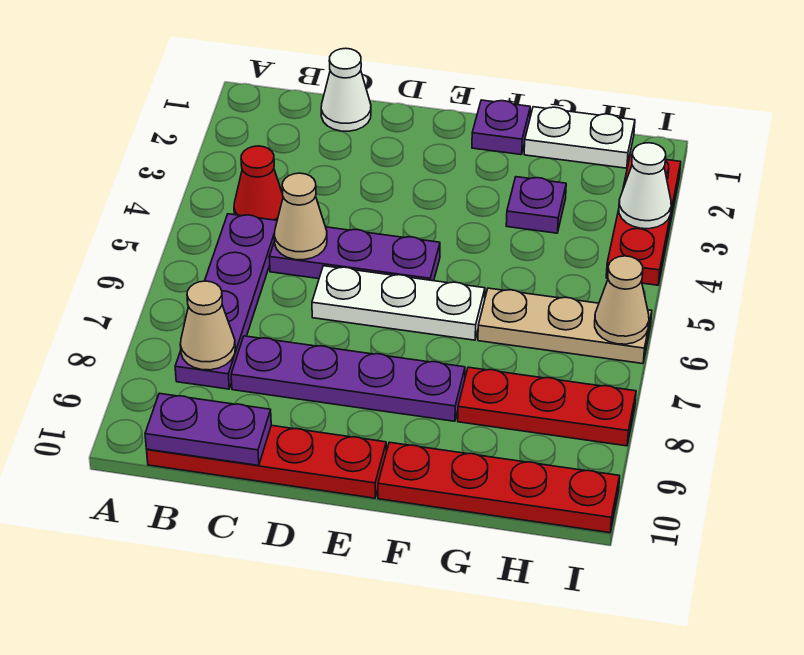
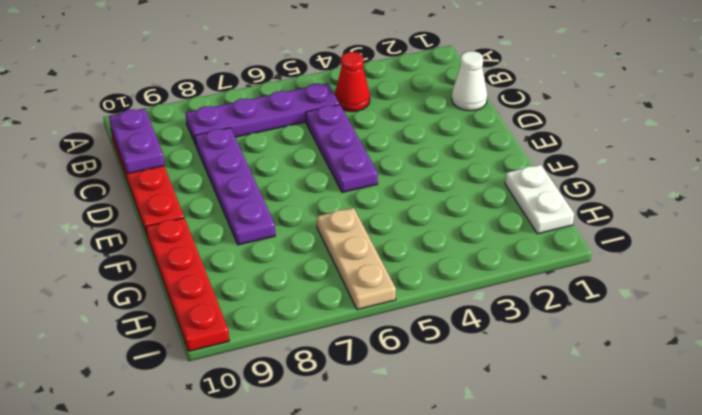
none -> white plate D6:F6 level 1
none -> purple plate F1 level 1
none -> purple plate G3 level 1

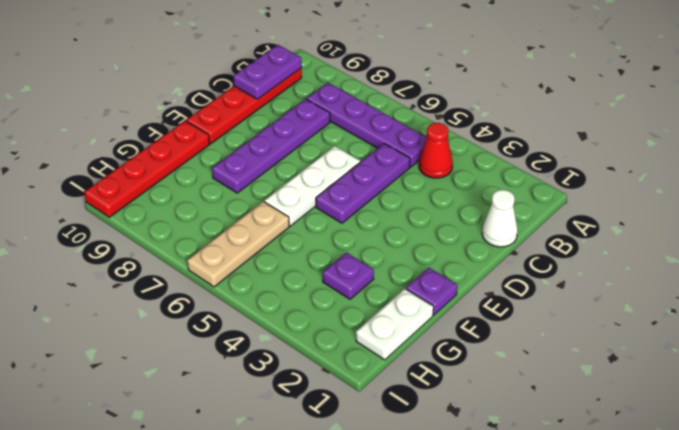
none -> red plate G8:I8 level 1
none -> red plate I2:I4 level 1
none -> tan cone B8 level 2

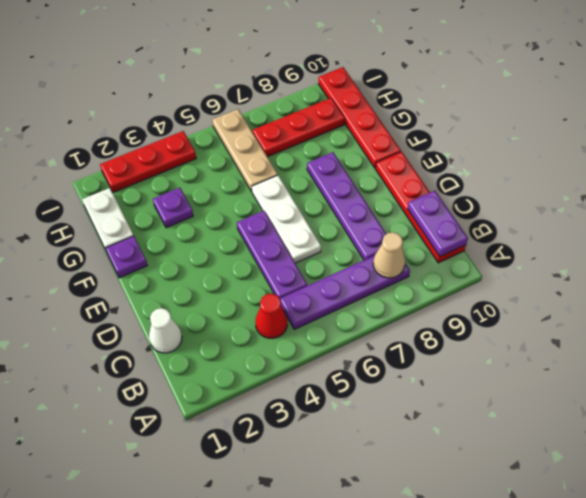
red plate H7:H9 level 1 -> red plate G8:I8 level 1
none -> tan cone C5 level 2
none -> white cone I3 level 2
none -> tan cone I6 level 2

